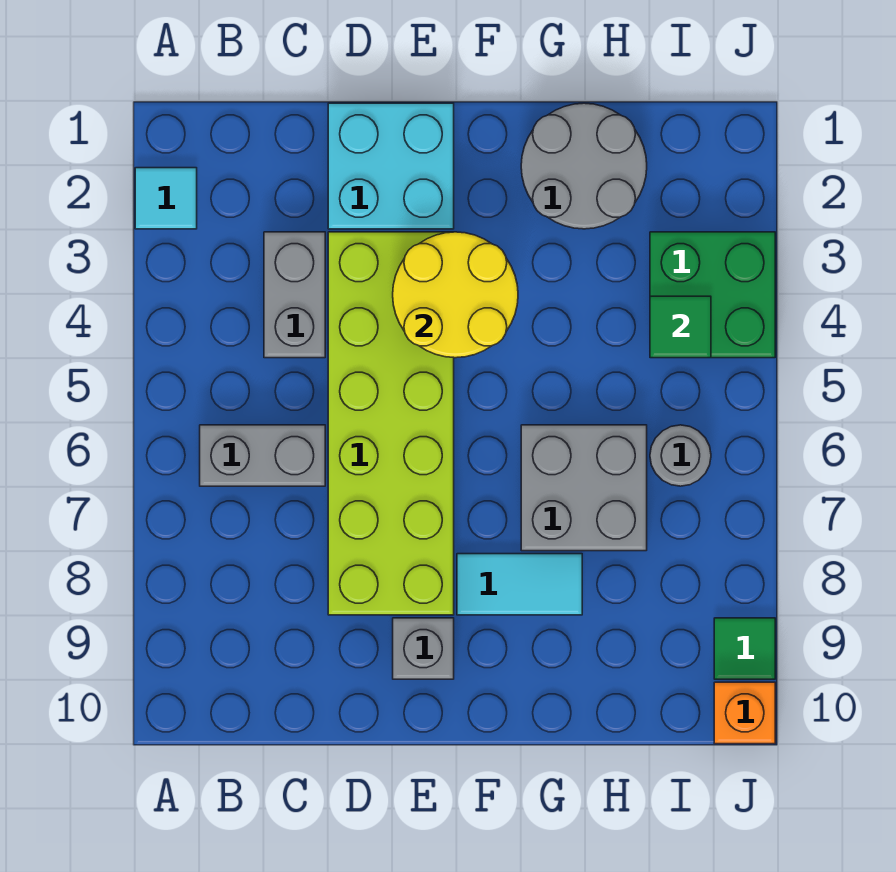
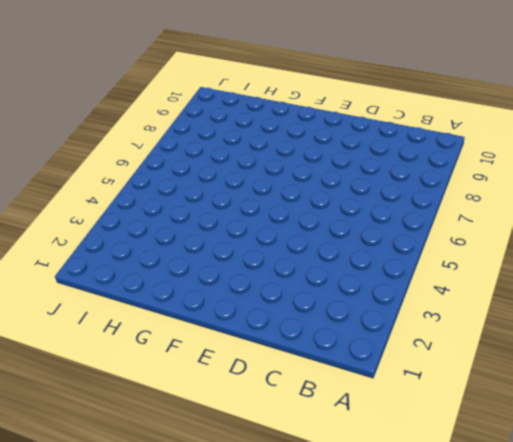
none -> cyan tile A2 level 1
none -> grey brick B6:C6 level 1
none -> grey brick C3:C4 level 1

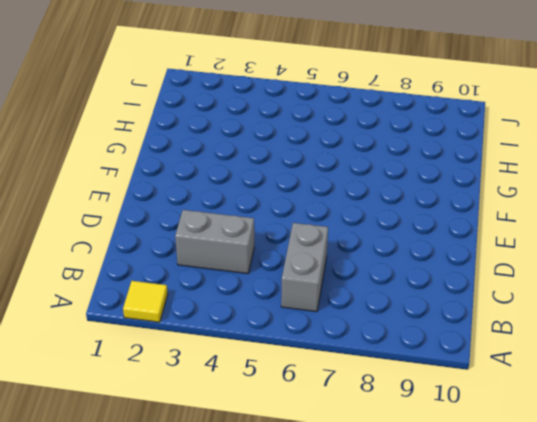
yellow tile A2 level 1 -> cyan tile A2 level 1
none -> cyan brick D1:E2 level 1
none -> lime brick D3:E8 level 1
none -> grey brick E9 level 1

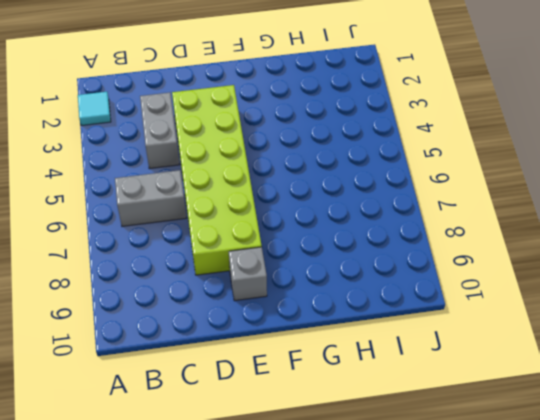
none -> cyan brick D1:E2 level 1
none -> cyan tile F8:G8 level 1
none -> grey round brick G1:H2 level 1

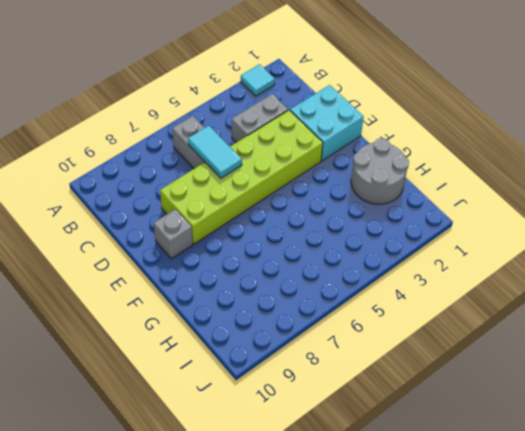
cyan tile C6:D6 level 2 -> cyan tile F8:G8 level 1
none -> grey brick G6:H7 level 1
none -> green brick I3:J4 level 1
none -> grey round brick I6 level 1

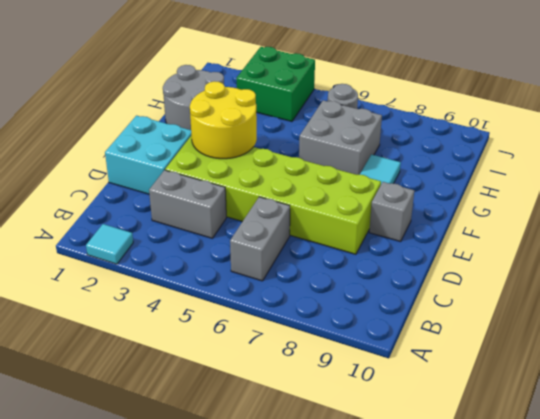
none -> green tile J9 level 1
none -> orange brick J10 level 1
none -> green tile I4 level 2

